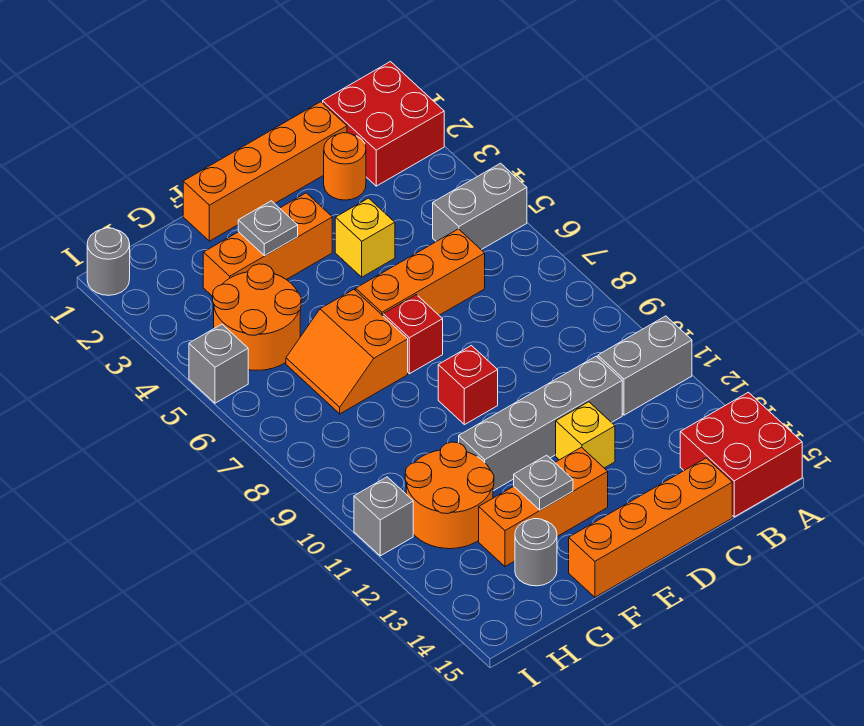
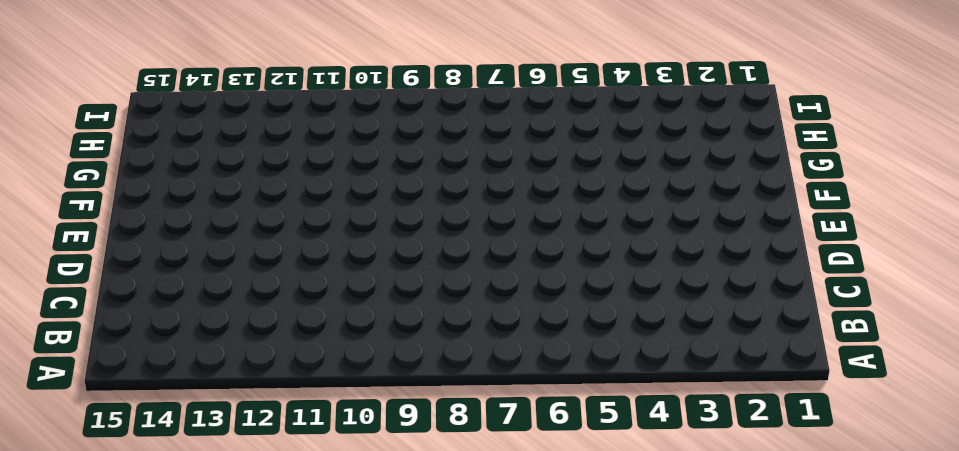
none -> red brick A1:B2 level 1
none -> grey brick A5:B5 level 1
none -> grey brick A11:B11 level 1

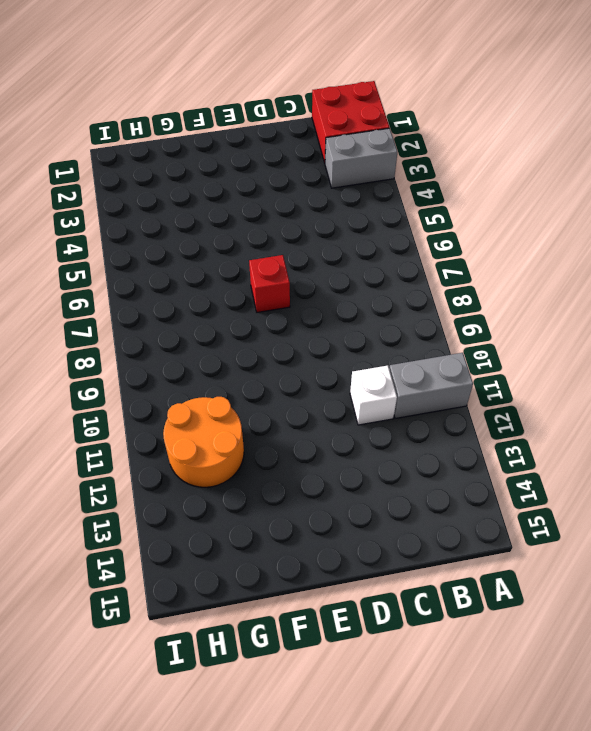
grey brick A3:B3 level 1 -> grey brick A5:B5 level 1
white brick C11 level 1 -> grey brick C11:F11 level 1
none -> red brick A14:B15 level 1
none -> orange brick C1:F1 level 1
none -> orange round brick C2 level 1

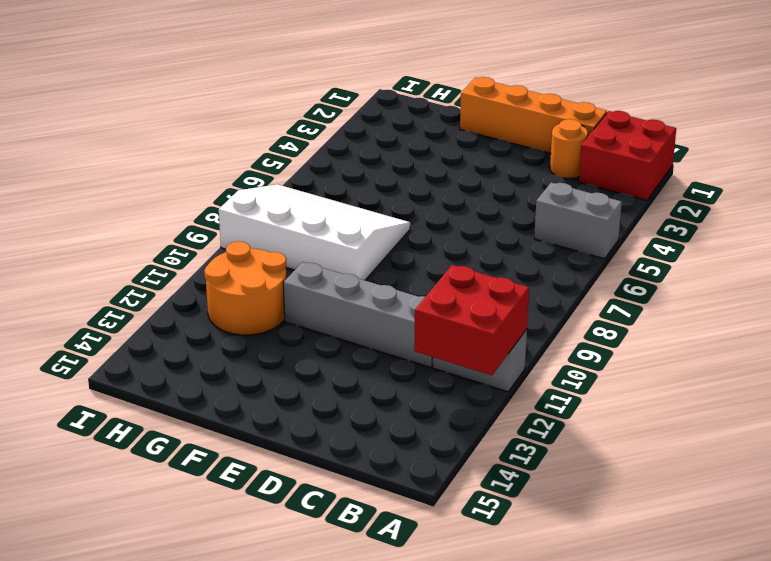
red brick A11:B12 level 2 -> red brick A14:B15 level 1
white slope F7:I9 level 1 top 9 -> orange slope F6:G7 level 1 top F
none -> orange brick C6:E6 level 1
none -> orange brick C15:F15 level 1
none -> yellow brick D4 level 1

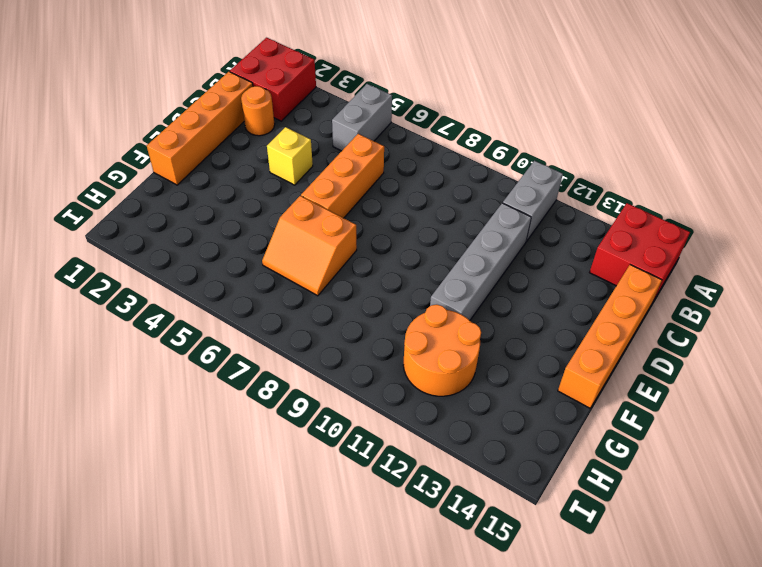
none -> yellow brick D12 level 1
none -> orange brick E3:G3 level 1
none -> red brick E7 level 1

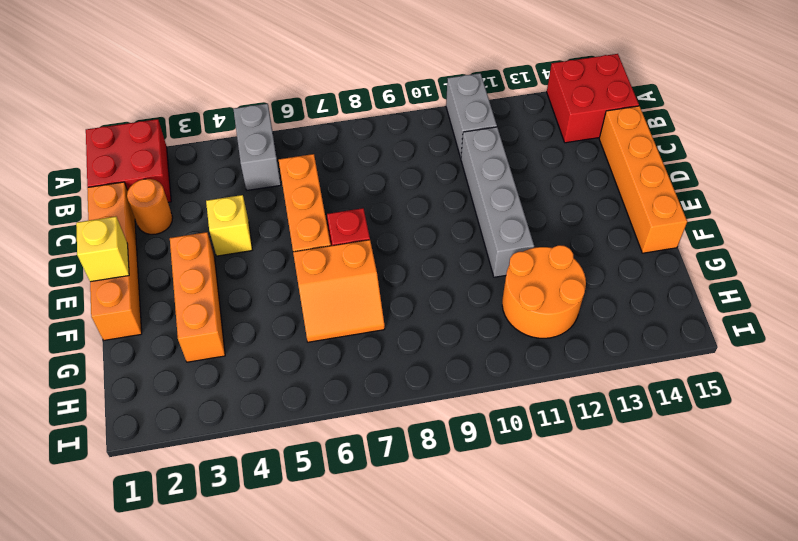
yellow brick E1 level 2 -> yellow brick D12 level 1
none -> red brick E9 level 1
none -> orange brick E13:G13 level 1
none -> orange round brick G4:H5 level 1

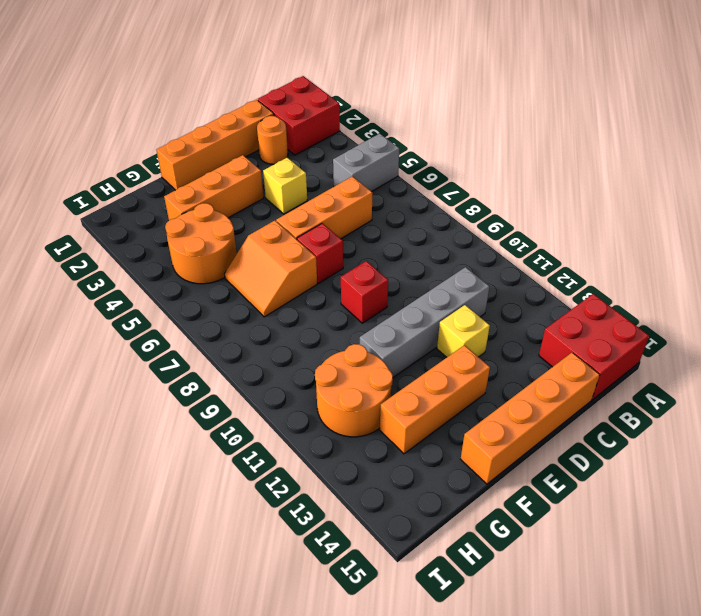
none -> grey brick A11:B11 level 1
none -> grey round brick G14 level 1
none -> grey round brick I1 level 1

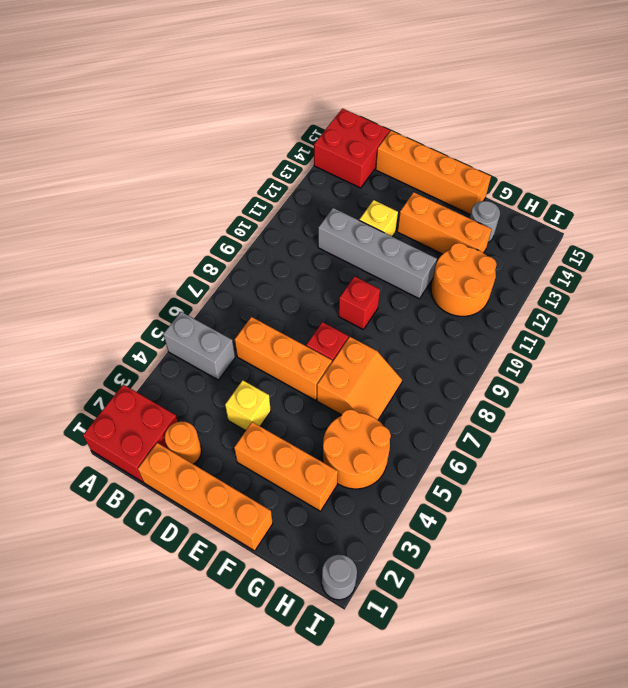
none -> grey brick A11:B11 level 1
none -> grey brick I5 level 1
none -> grey brick I11 level 1

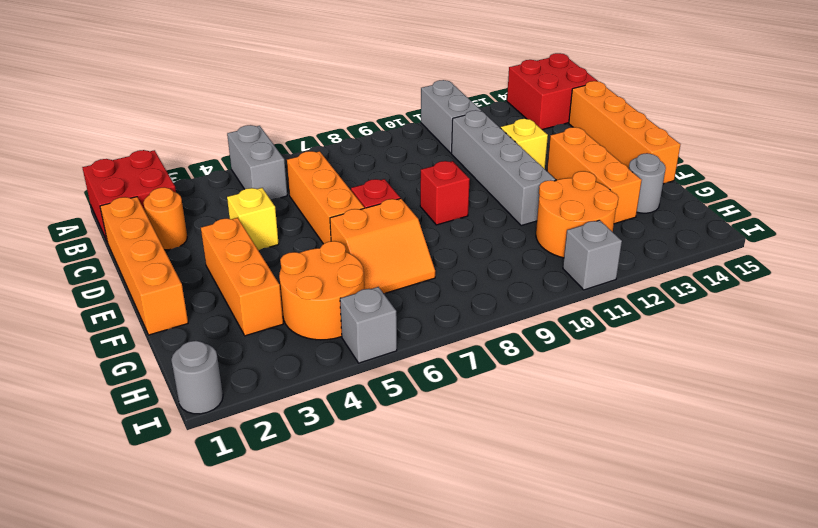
none -> grey plate F3 level 2
none -> grey plate F13 level 2

